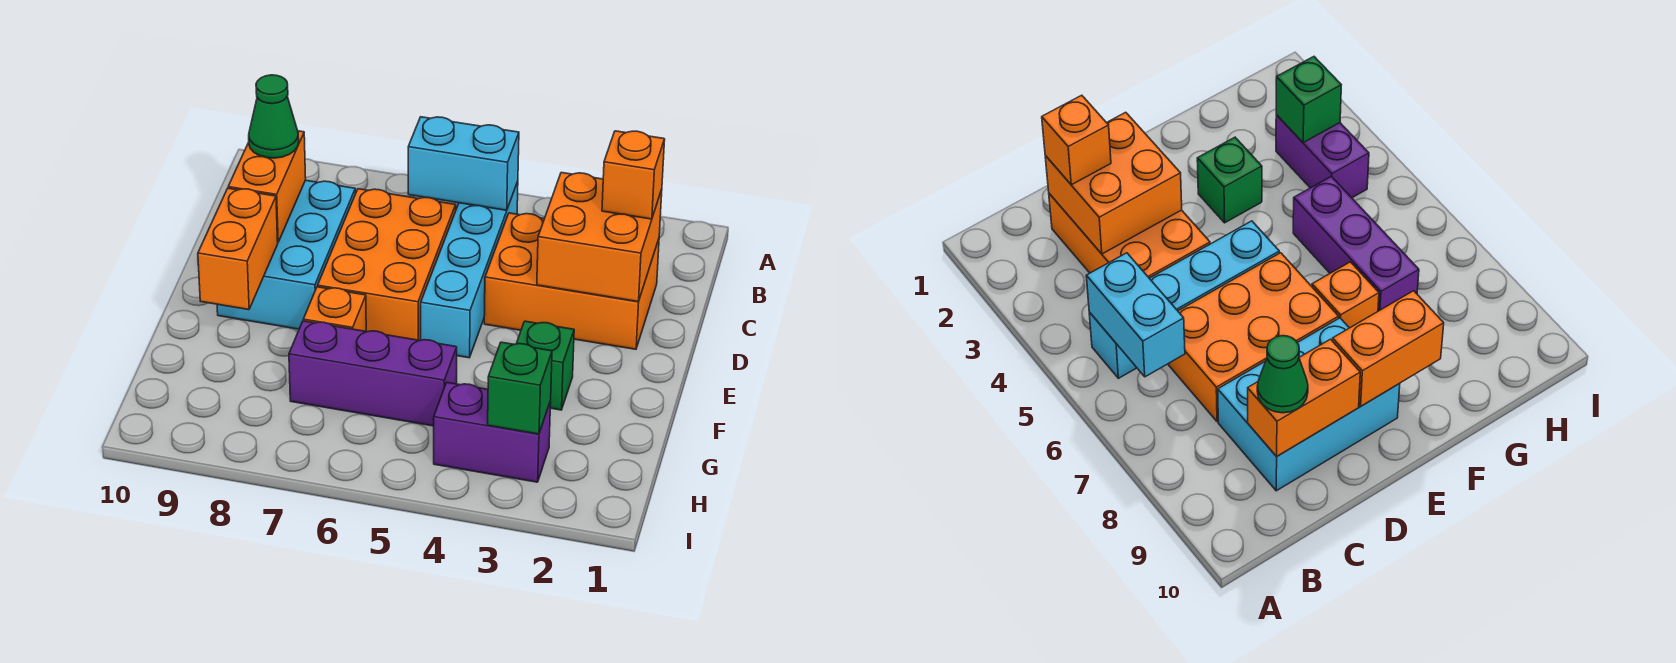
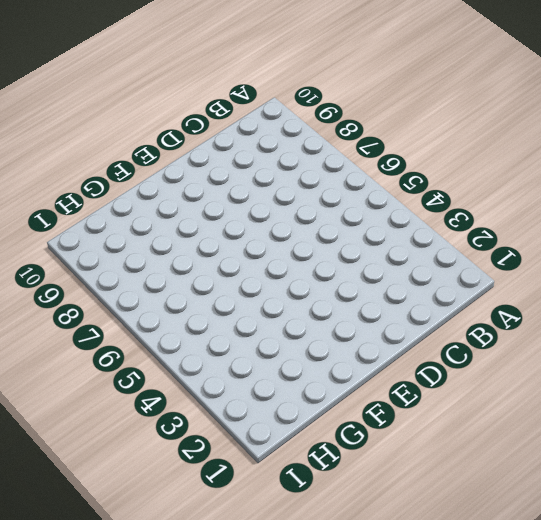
none -> cyan brick B5:E5 level 1
none -> orange brick C2:D4 level 1
none -> orange brick C6:E7 level 1

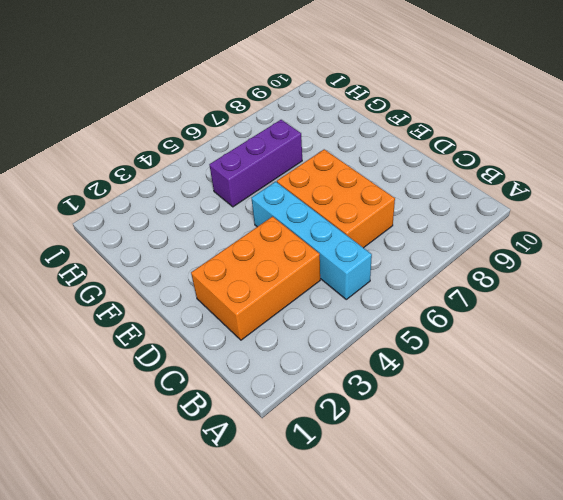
none -> cyan brick C8:E9 level 1
none -> green brick F3 level 1
none -> orange brick F7 level 1

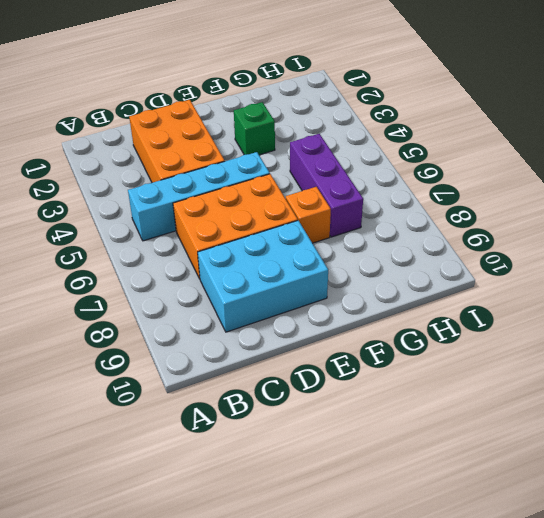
none -> purple brick H3:H4 level 1
none -> cyan brick B5:B6 level 2
none -> orange brick C2:D3 level 2

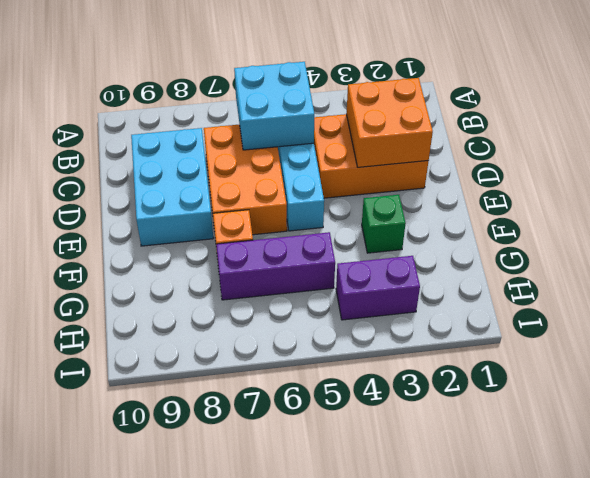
cyan brick B5:C6 level 2 -> cyan brick B5:B6 level 2
none -> orange brick C9:D9 level 2
none -> orange brick E9:F9 level 2
none -> green brick H3 level 2

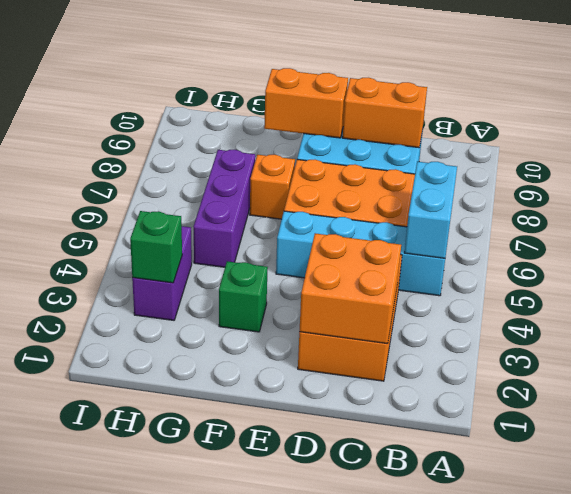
none -> orange brick C2 level 3
none -> green cone C9 level 3

